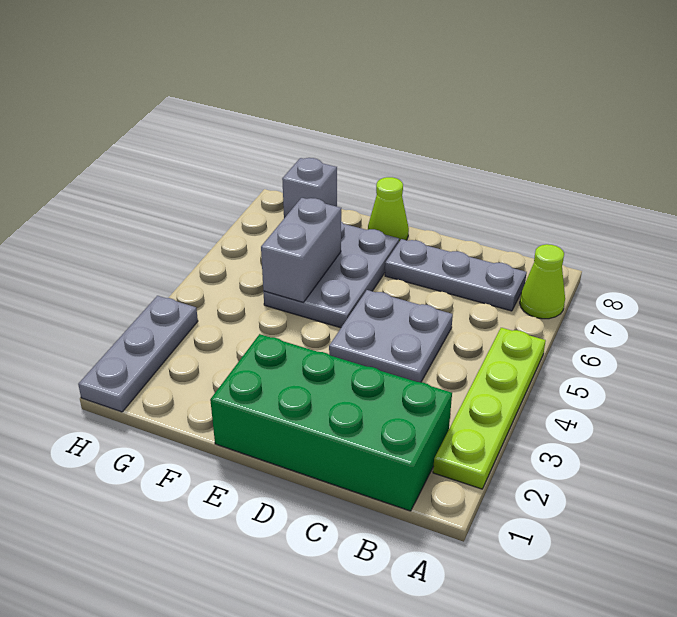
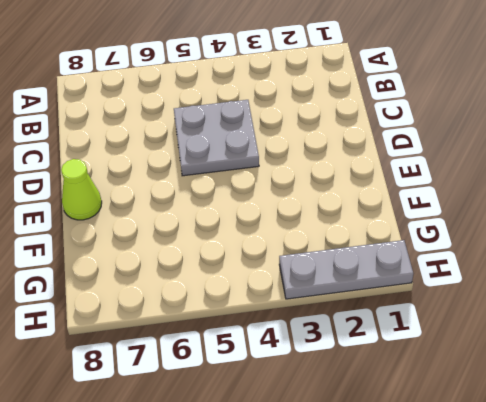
none -> lime plate A2:A5 level 1
none -> lime cone A7 level 1

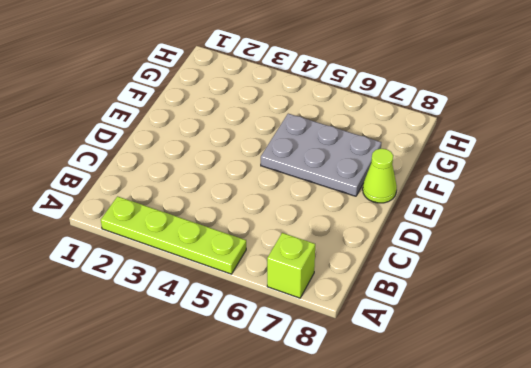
lime brick A7 level 1 -> lime cone A7 level 1
none -> green brick B1:E2 level 1
none -> grey plate B7:D7 level 1

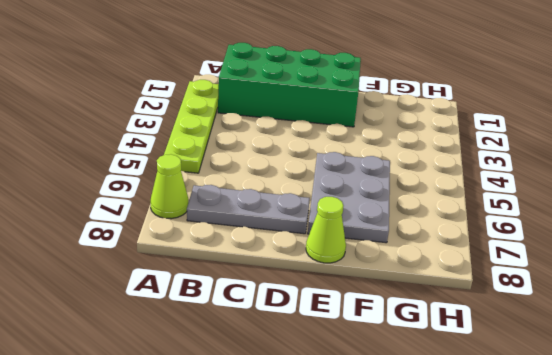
none -> grey plate C4:D5 level 1
none -> grey brick G8 level 1

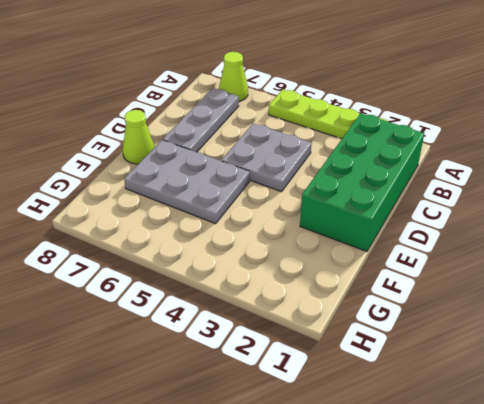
none -> grey brick G8 level 1
none -> grey plate H1:H3 level 1

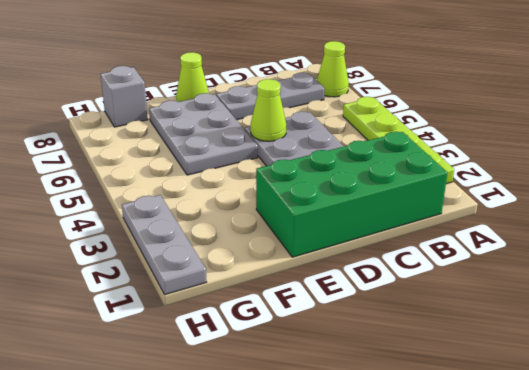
lime cone D5 level 2 -> none
none -> grey brick F5:F6 level 2

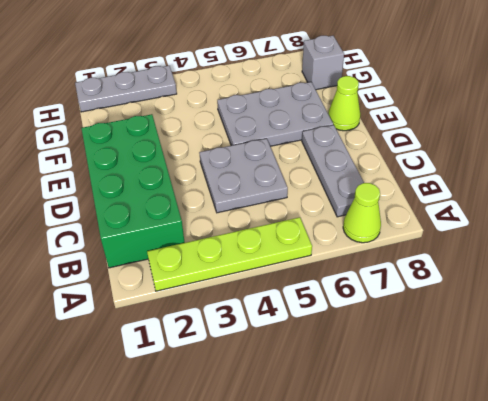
none -> grey brick F5:F6 level 2

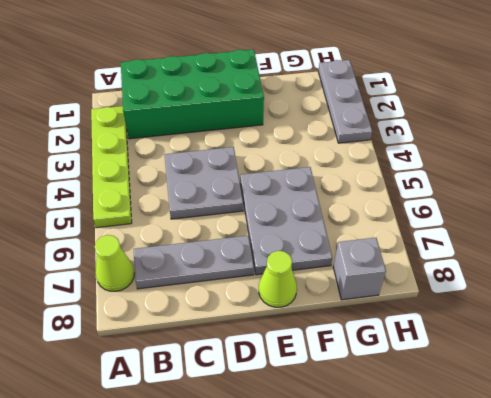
none -> grey brick F5:F6 level 2

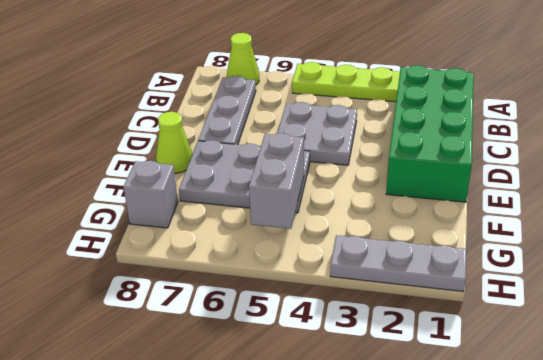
grey brick F5:G5 level 2 -> grey brick F5:F6 level 2

